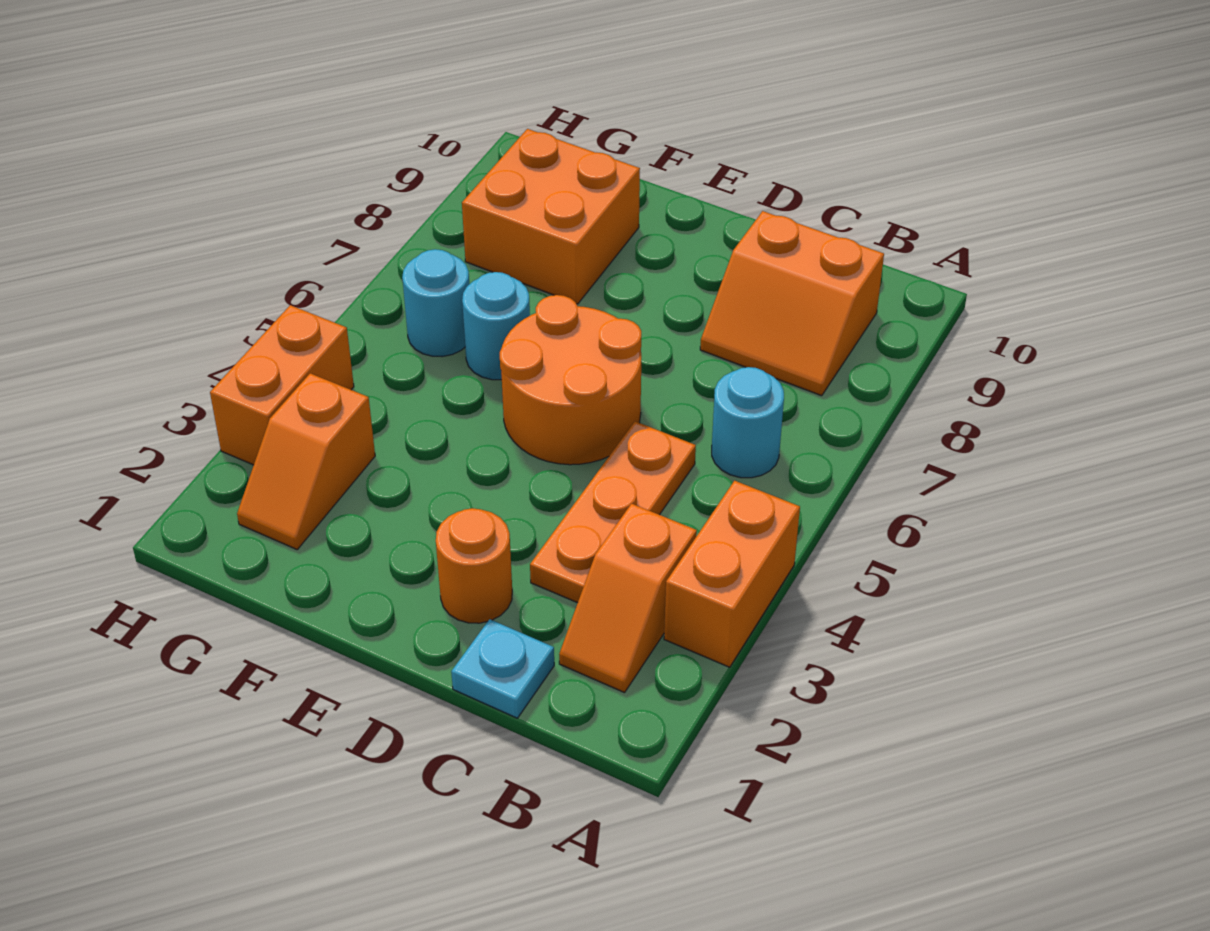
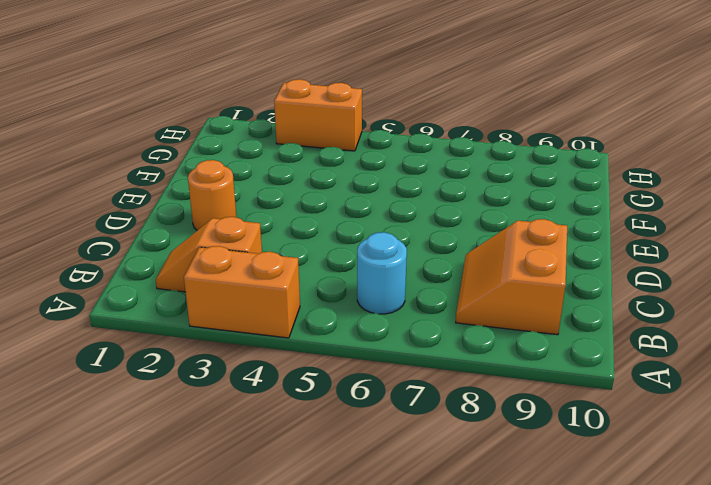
none -> cyan plate C1 level 1
none -> orange plate C3:C5 level 1
none -> orange round brick D5:E6 level 1

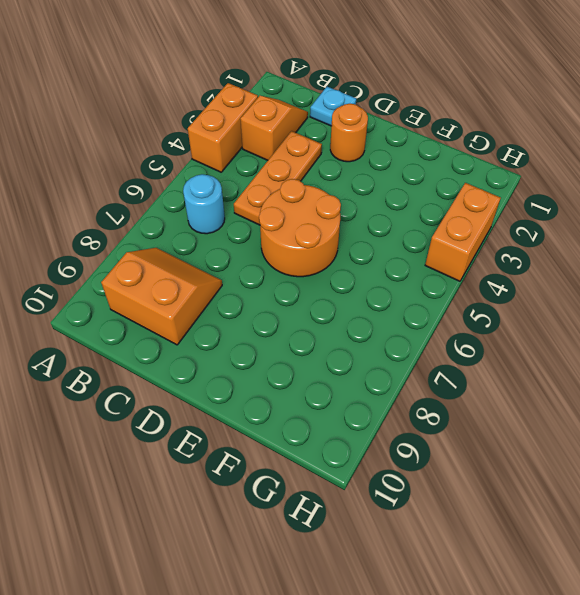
none -> cyan round brick F6 level 1
none -> orange brick F8:G9 level 1
none -> orange slope G2:G3 level 1 top 3

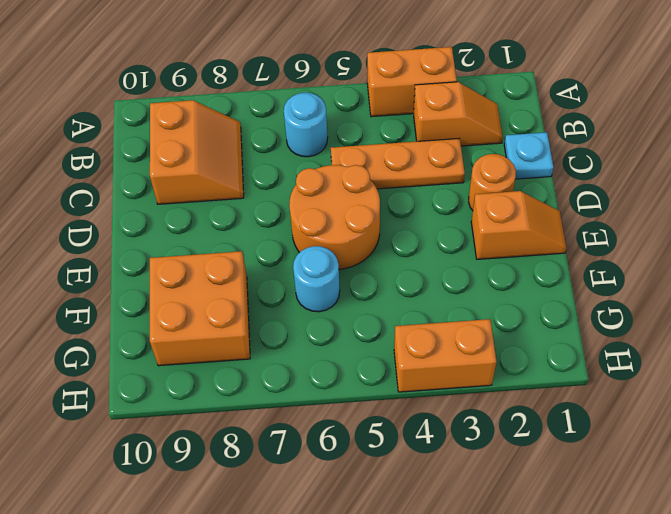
orange slope E1:E2 level 1 top 2 -> orange slope G2:G3 level 1 top 3
none -> cyan round brick G6 level 1

